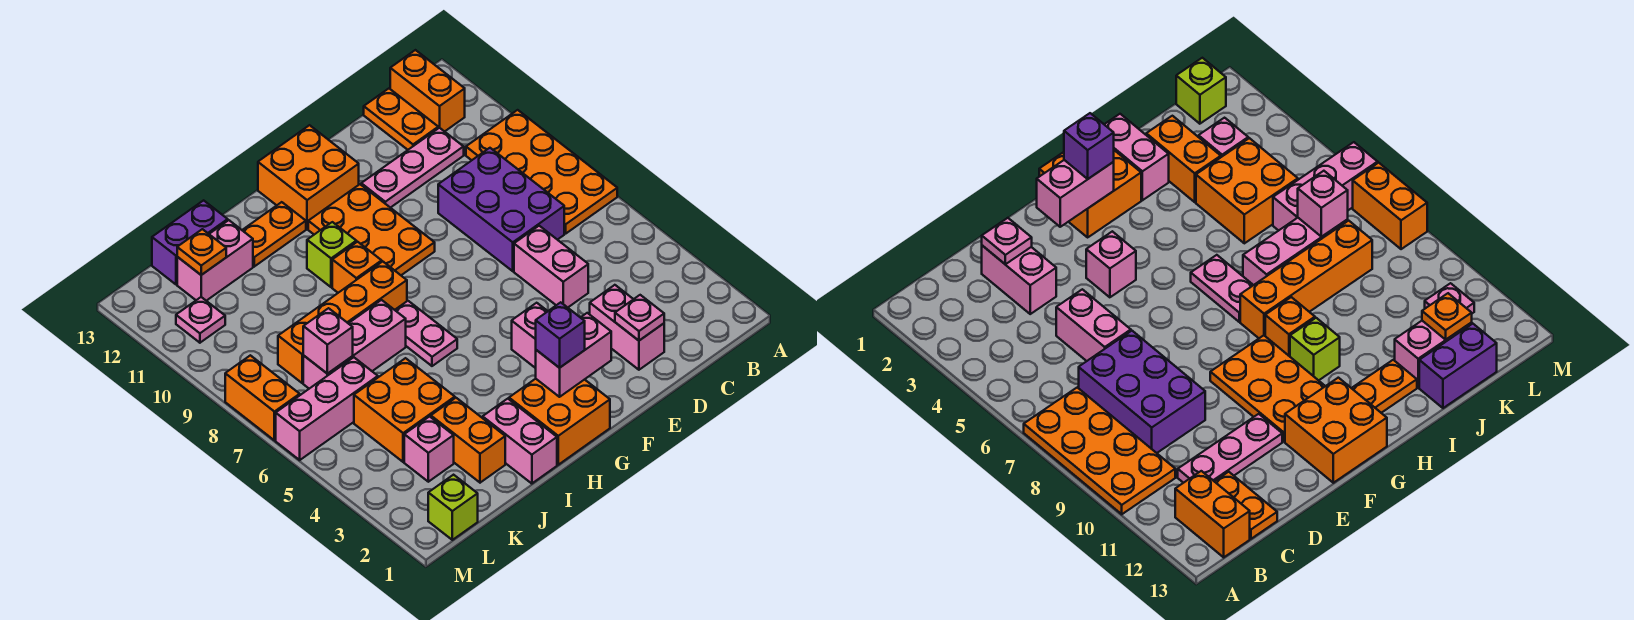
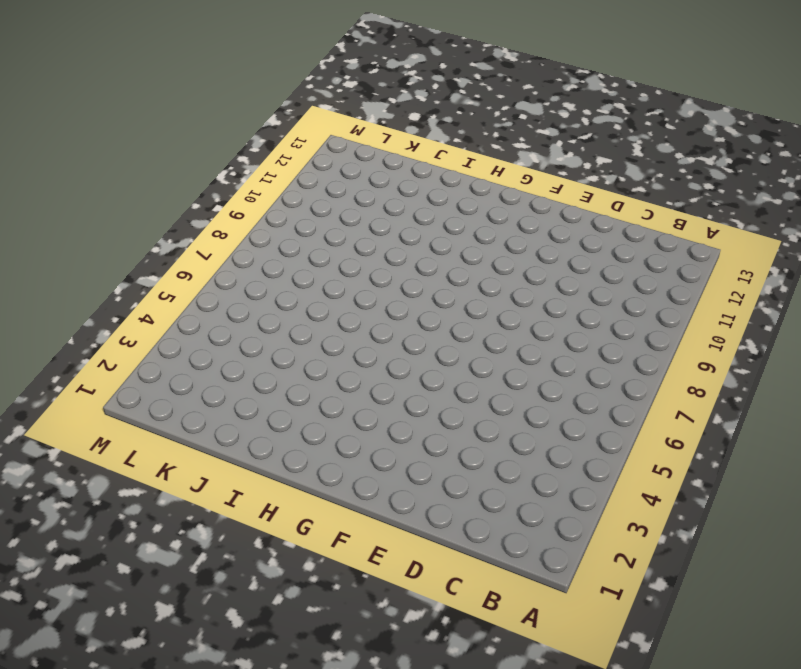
none -> orange plate A7:B10 level 1
none -> orange brick B12:B13 level 1
none -> purple brick C7:D9 level 1
none -> pink plate C11:E11 level 1

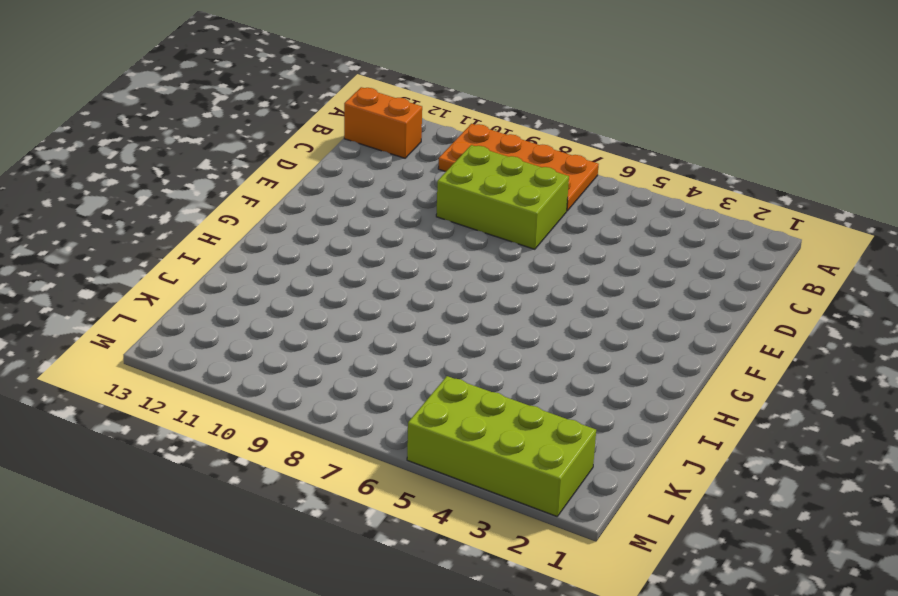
lime brick C7:D9 level 1 -> purple brick C7:D9 level 1
lime brick L2:M5 level 1 -> none
none -> pink plate C11:E11 level 1
none -> orange plate C12:C13 level 1
none -> pink brick D2:D3 level 1
none -> pink brick D5:D6 level 1

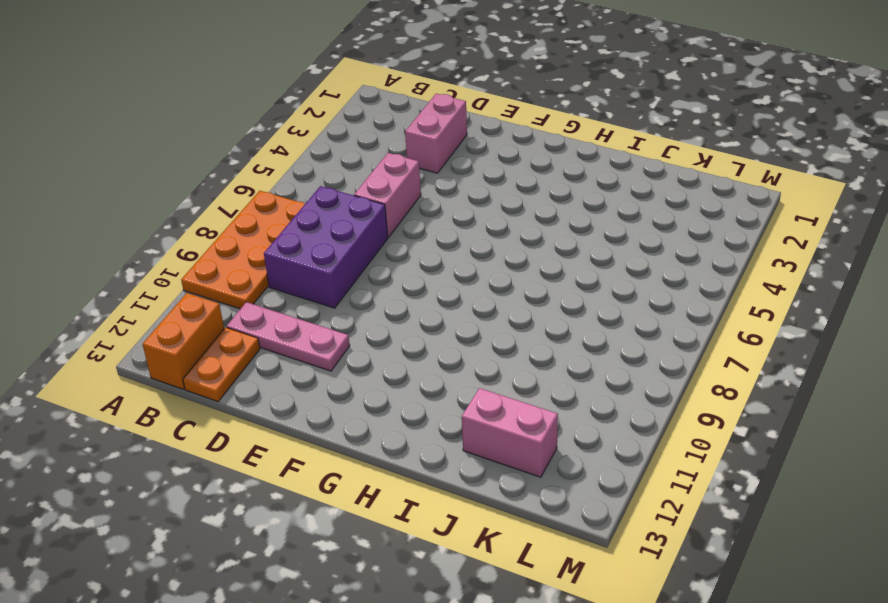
none -> pink brick F4 level 1
none -> orange plate F9:G11 level 1
none -> orange brick F12:G13 level 1
none -> orange brick G1:H2 level 1

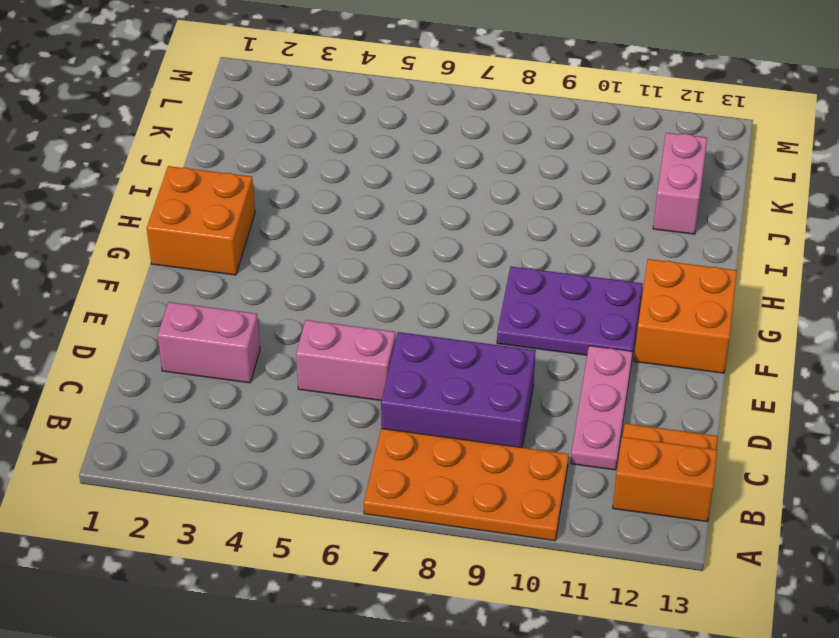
purple plate F9:G11 level 1 -> orange plate F9:G11 level 1
none -> pink brick F4 level 1
none -> pink plate H6:H7 level 1
none -> orange brick H8:K8 level 1
none -> orange brick H9 level 1

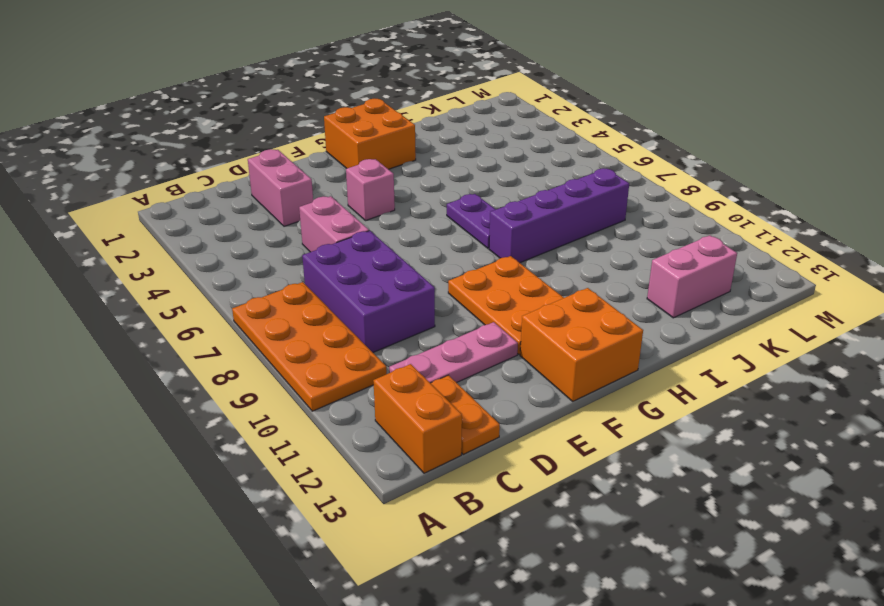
purple plate H6:H7 level 1 -> pink plate H6:H7 level 1
purple brick H8:K8 level 1 -> orange brick H8:K8 level 1
none -> orange brick H9 level 1
none -> lime brick H10 level 1
none -> orange plate H12:I12 level 1
none -> pink brick I1:I2 level 1

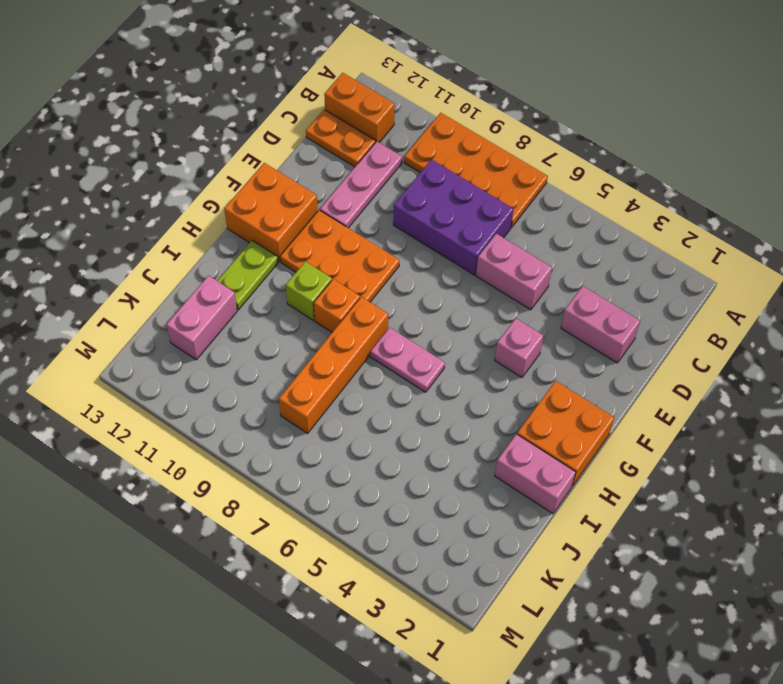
lime plate H12:I12 level 1 -> orange plate H12:I12 level 1
none -> pink brick I7:K7 level 1
none -> orange brick J2:J3 level 1
none -> orange brick J4:K5 level 1
none -> purple brick J13:K13 level 1

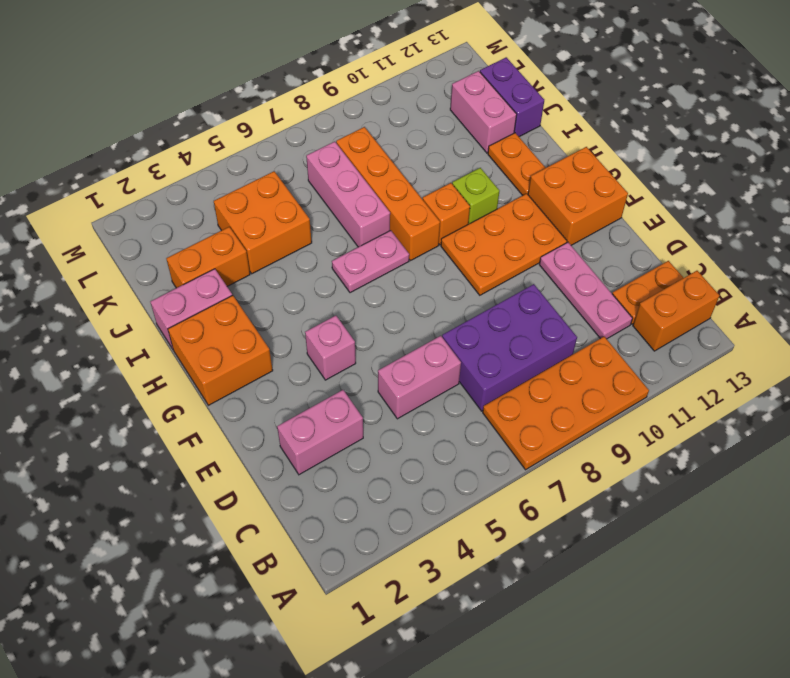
none -> pink brick K3 level 1
none -> pink brick K6:M6 level 1
none -> lime brick L1 level 1
none -> pink plate L11 level 1

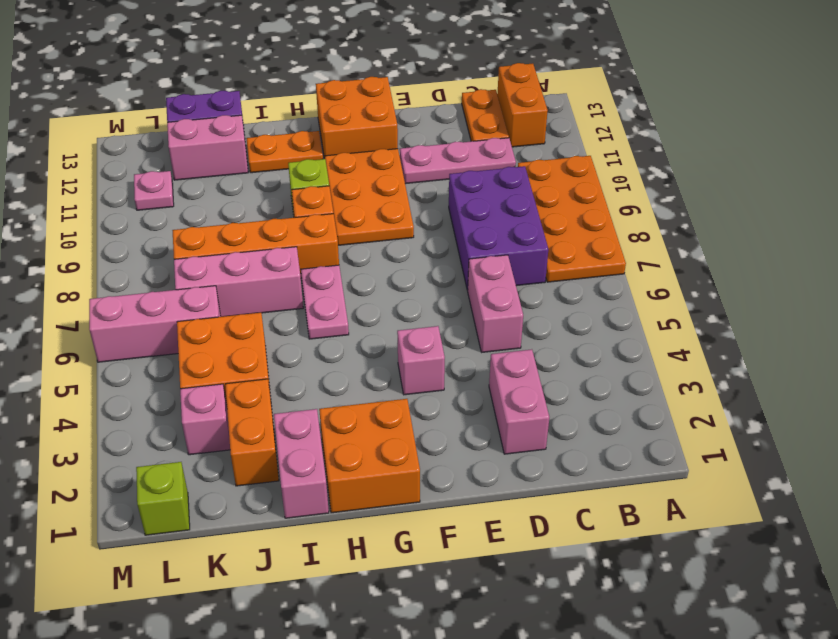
none -> orange brick M7:M8 level 1
none -> pink plate D2 level 2
none -> pink brick F2:G2 level 2
none -> pink brick K7 level 2

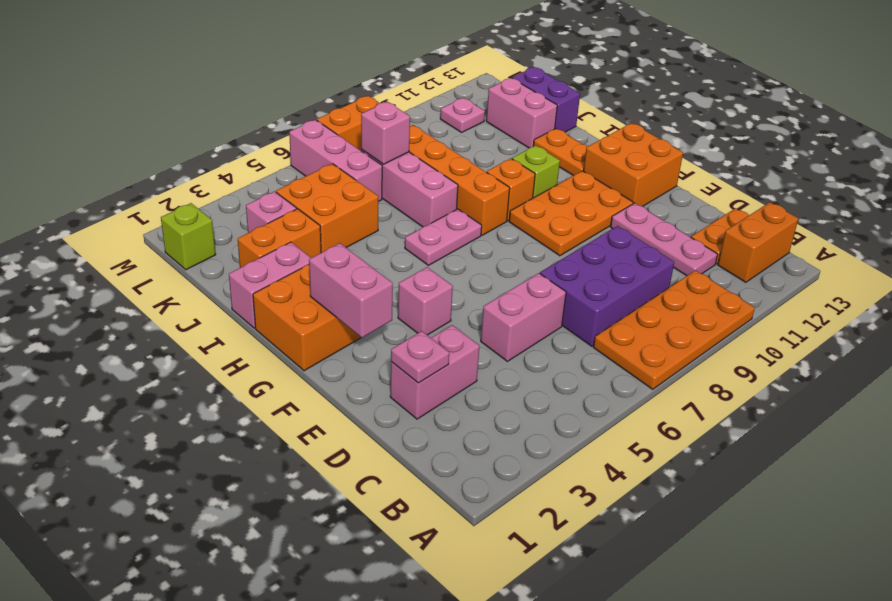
none -> orange plate K12 level 2
none -> purple brick G2 level 3

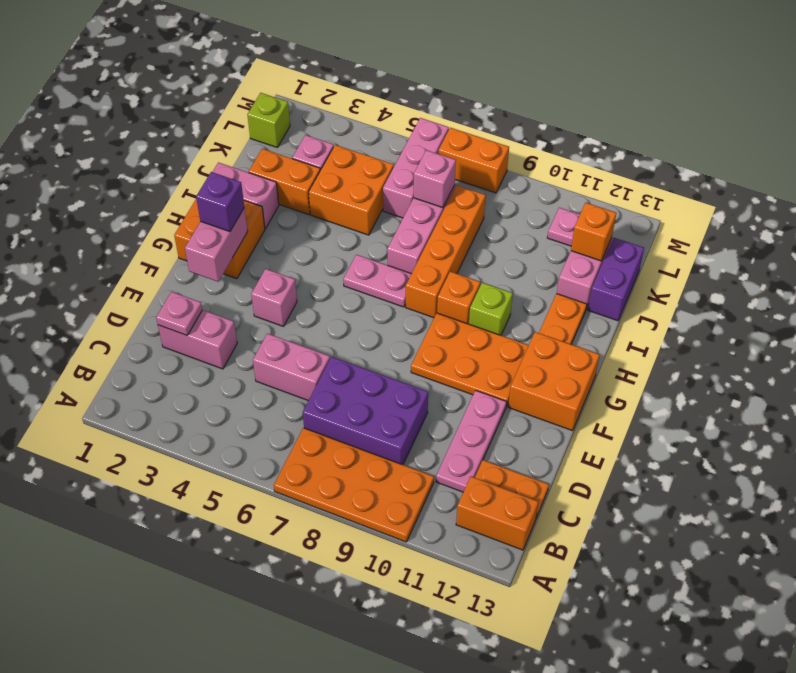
orange brick K12 level 2 -> orange plate K12 level 2

